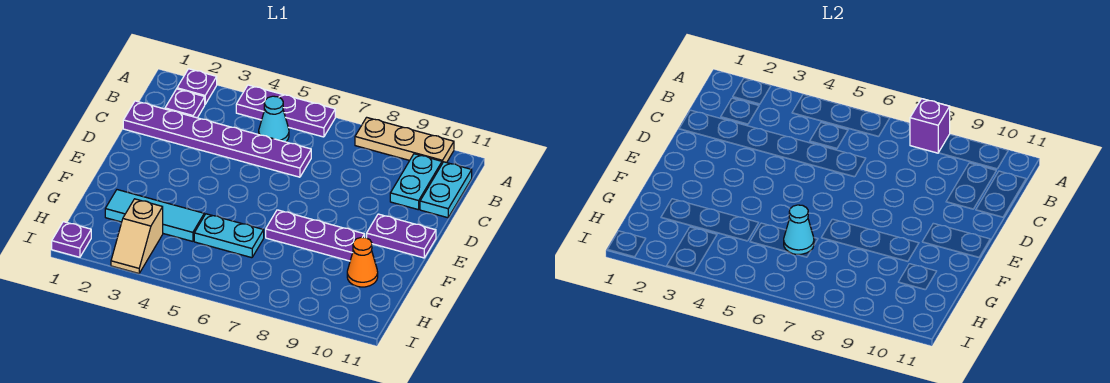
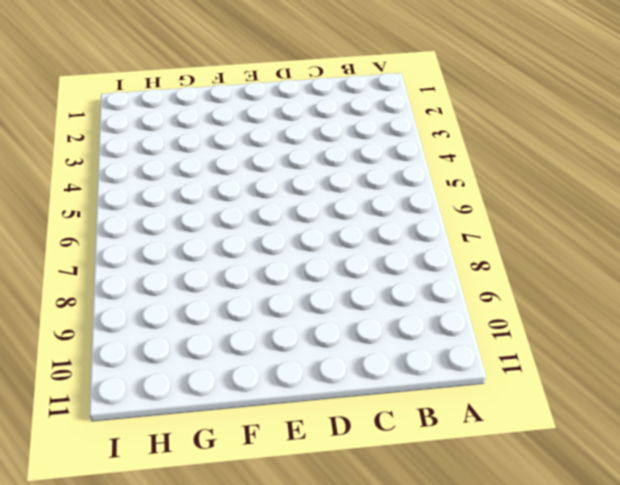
none -> purple plate A2 level 1
none -> purple plate A4:A6 level 1
none -> tan plate A8:A10 level 1

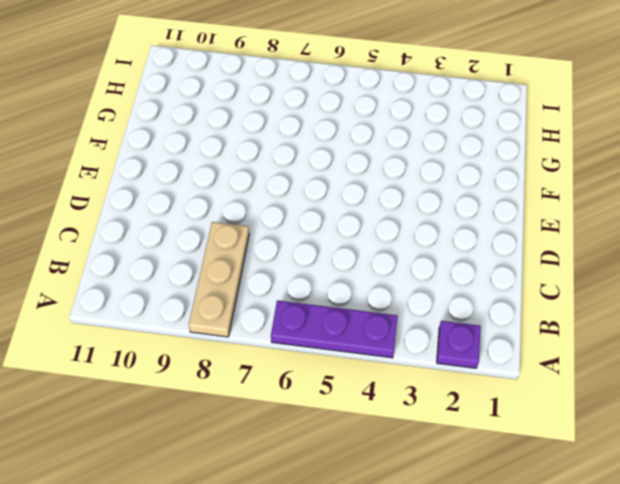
tan plate A8:C8 level 1 -> tan plate A8:A10 level 1
none -> purple plate B2 level 1
none -> cyan cone B5 level 1
none -> cyan plate B10:C10 level 1

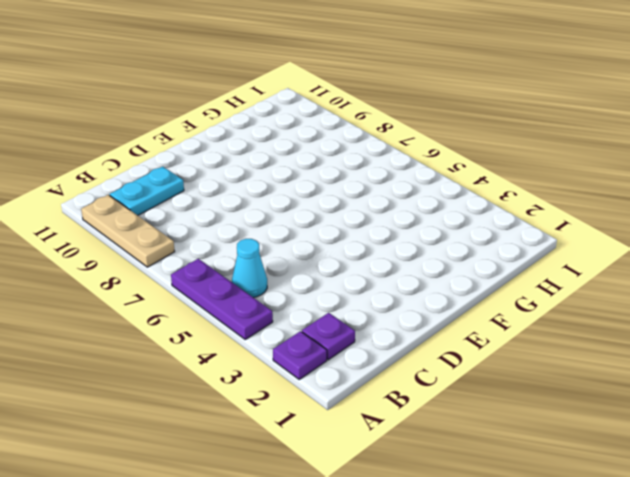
none -> cyan plate B11:C11 level 1
none -> purple plate C1:C6 level 1
none -> purple plate E10:E11 level 1

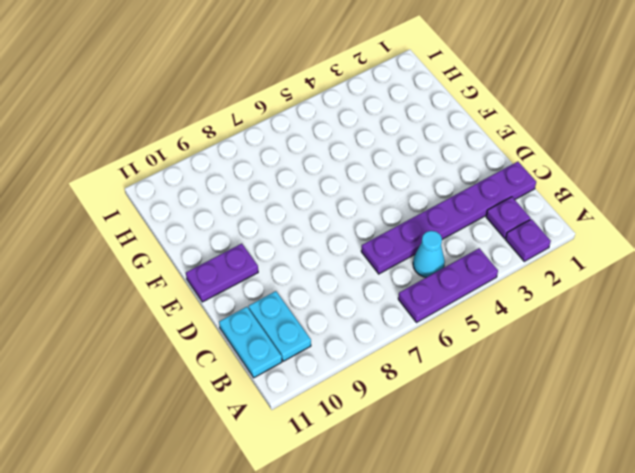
none -> tan plate A8:A10 level 1
none -> purple plate F7:F9 level 1
none -> cyan tile G2:G4 level 1

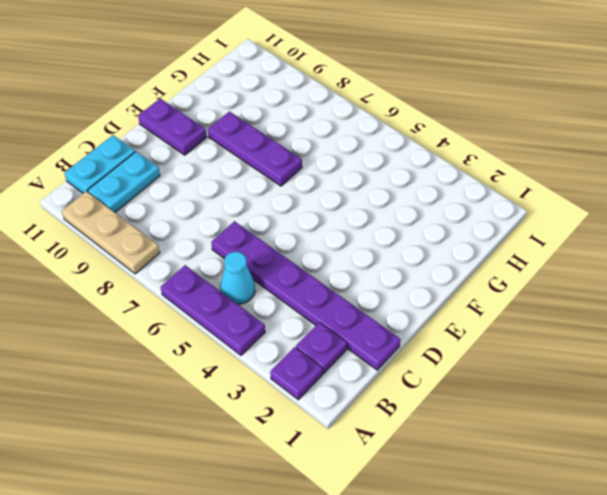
none -> cyan tile G2:G4 level 1
none -> cyan plate G5:G6 level 1
none -> orange cone G10 level 1

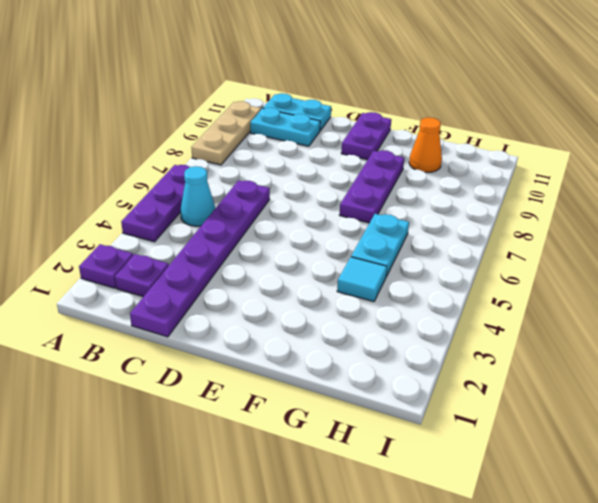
cyan tile G4 level 1 -> cyan tile G2:G4 level 1
none -> tan slope H3:I3 level 1 top H
none -> purple plate I1 level 1
none -> purple brick A8 level 2

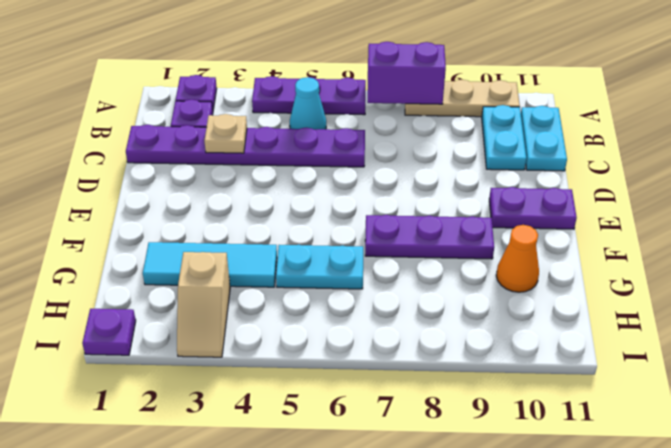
purple brick A7:A8 level 2 -> purple brick A8 level 2
tan plate C3 level 2 -> none
none -> cyan cone G6 level 2

